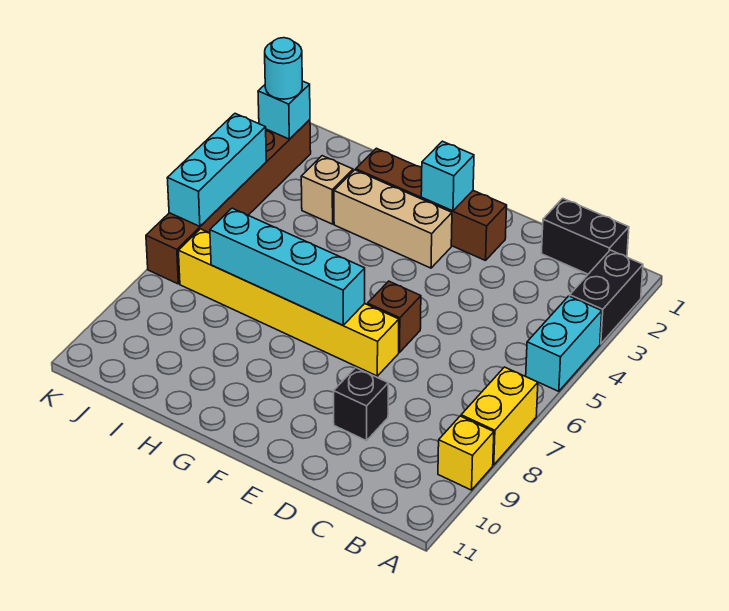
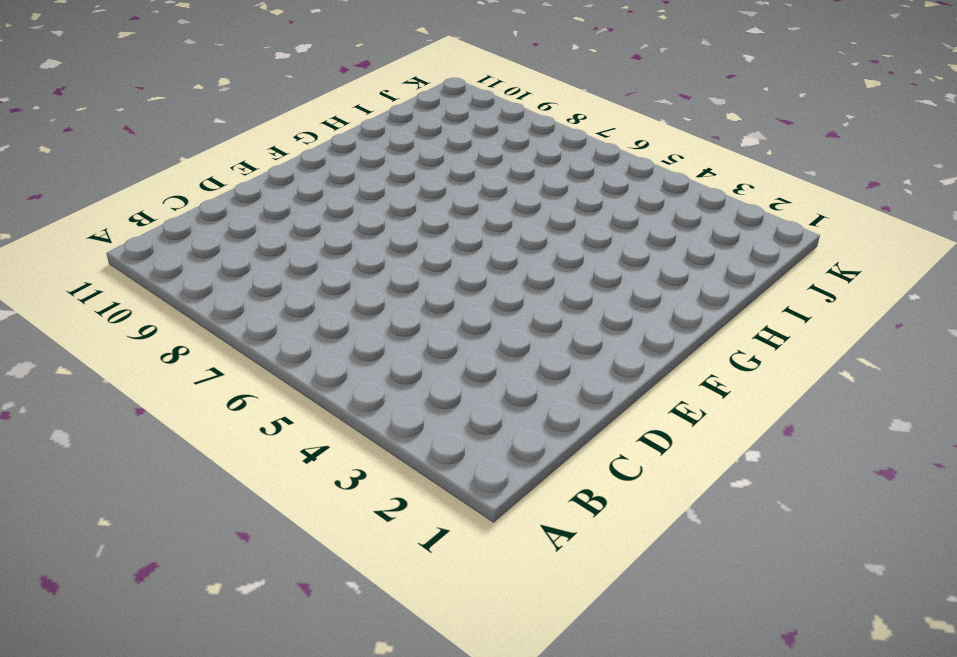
none -> black brick A2:A3 level 1
none -> cyan brick A4:A5 level 1
none -> yellow brick A7:A8 level 1

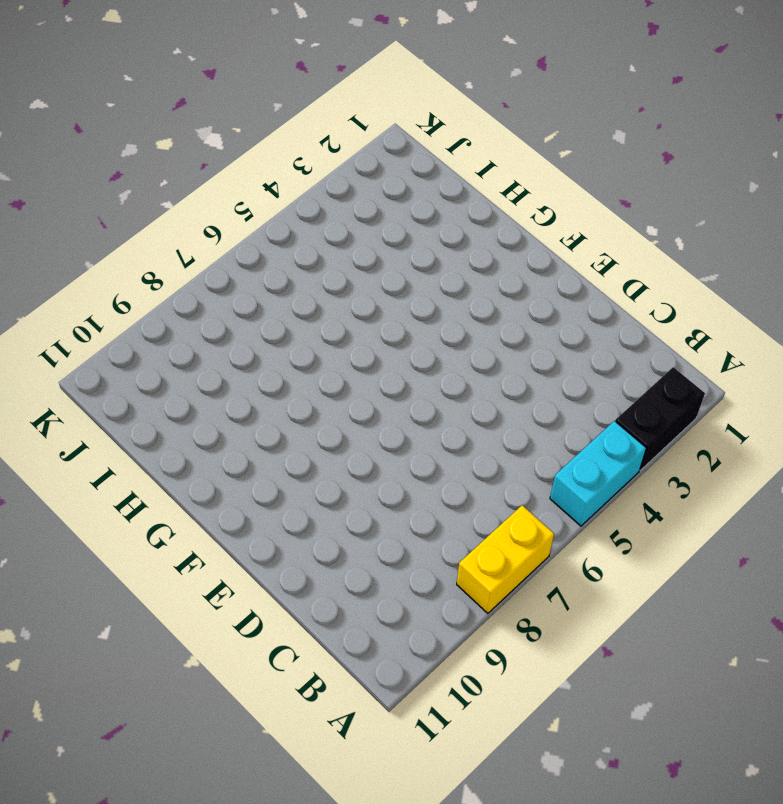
none -> yellow brick A9 level 1
none -> black brick B1:C1 level 1
none -> black brick D9 level 1

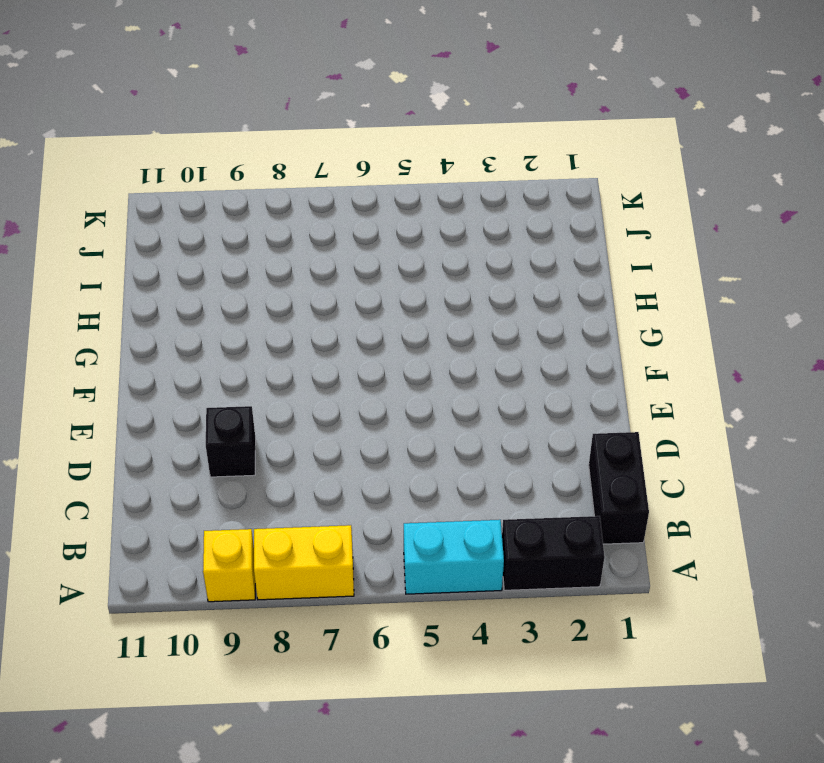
none -> brown brick E2:H2 level 1
none -> brown brick E6 level 1
none -> yellow brick E7:J7 level 1

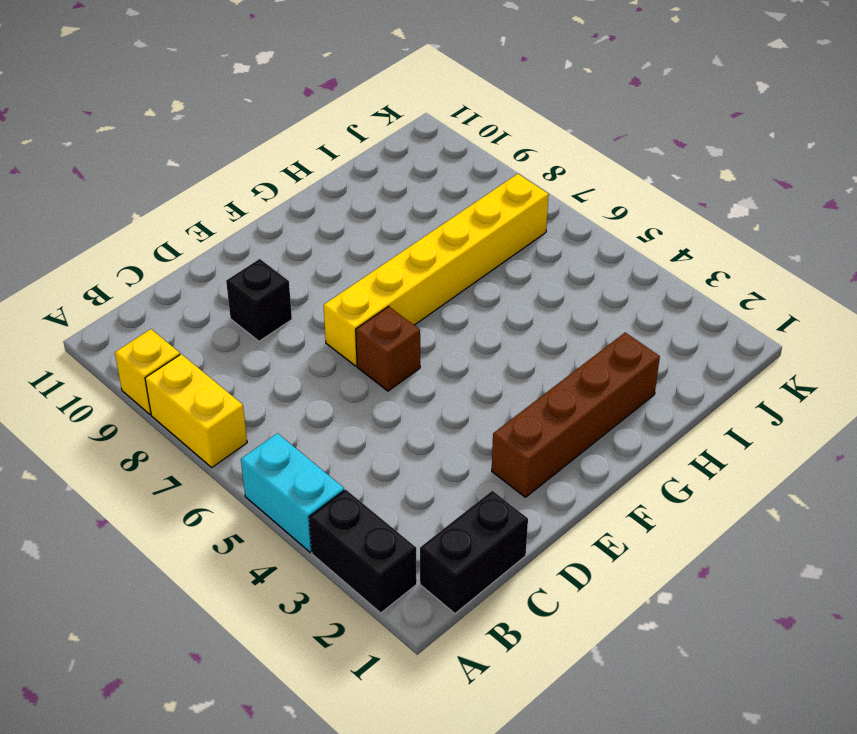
none -> tan brick F3:H3 level 1
none -> tan brick I3 level 1
none -> brown brick K2:K7 level 1

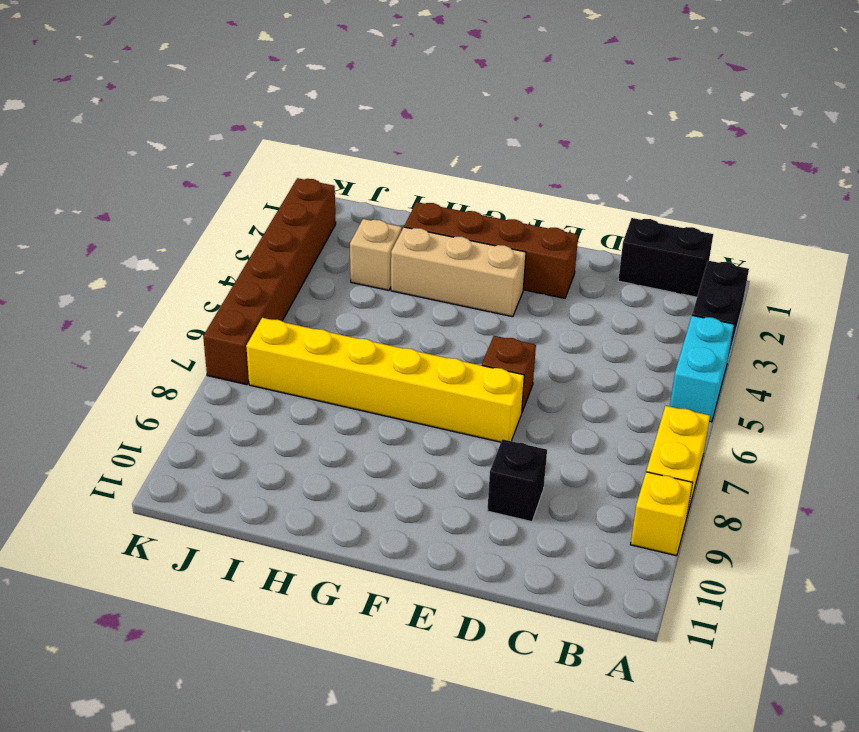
none -> cyan brick F2 level 2
none -> cyan brick F7:I7 level 2
none -> cyan brick K2 level 2

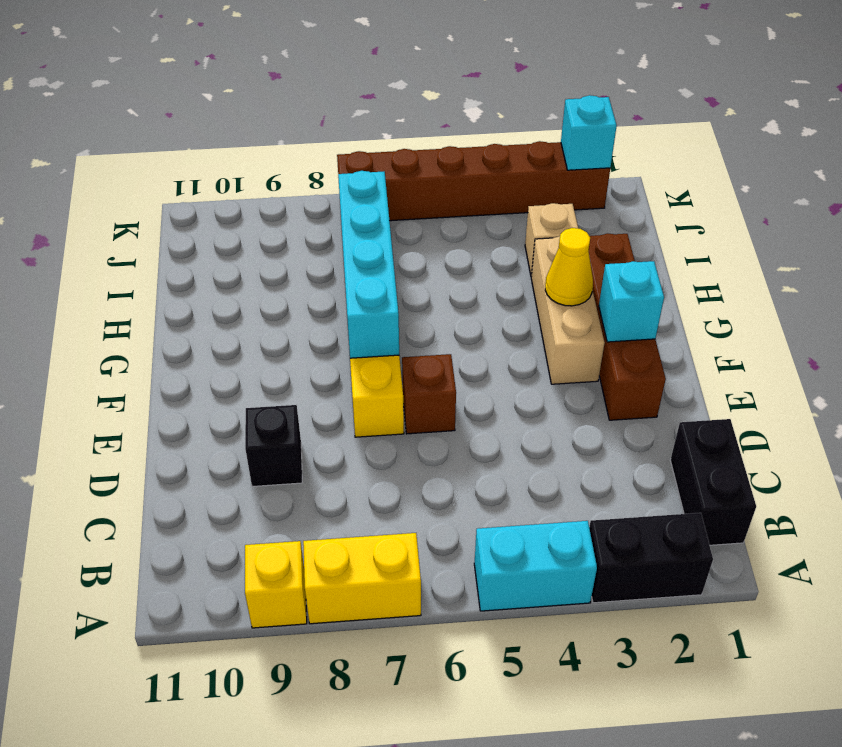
yellow cone G3 level 2 -> none
none -> cyan brick K4:K6 level 2
none -> cyan round brick K2 level 3

